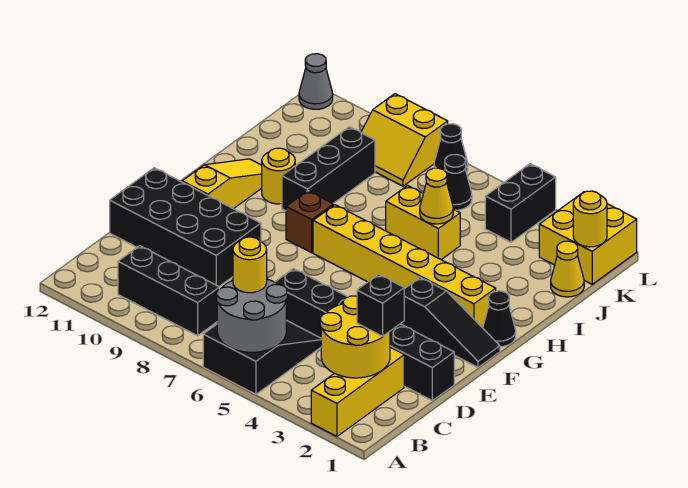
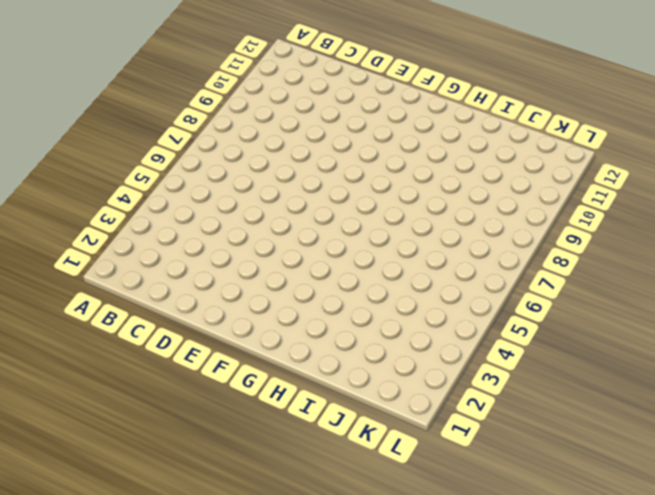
none -> yellow brick A2:C2 level 1
none -> black slope A5:C6 level 1 top A
none -> black brick B8:B10 level 1

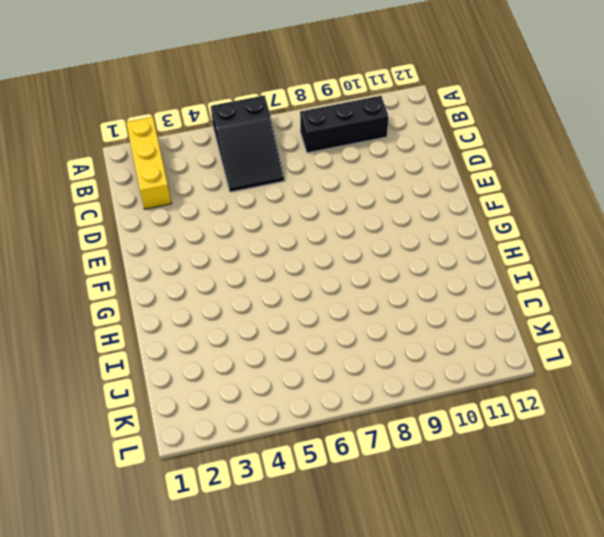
none -> black brick D1:D6 level 1
none -> black brick D9:E12 level 1
none -> black slope F1:F3 level 1 top 3

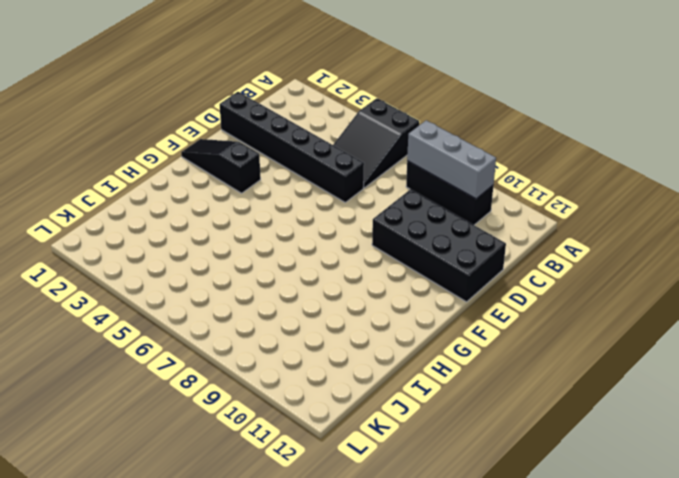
grey brick B8:B10 level 2 -> none
none -> yellow brick A2:C2 level 1
none -> yellow slope F11:H11 level 1 top F
none -> black cone G1 level 1

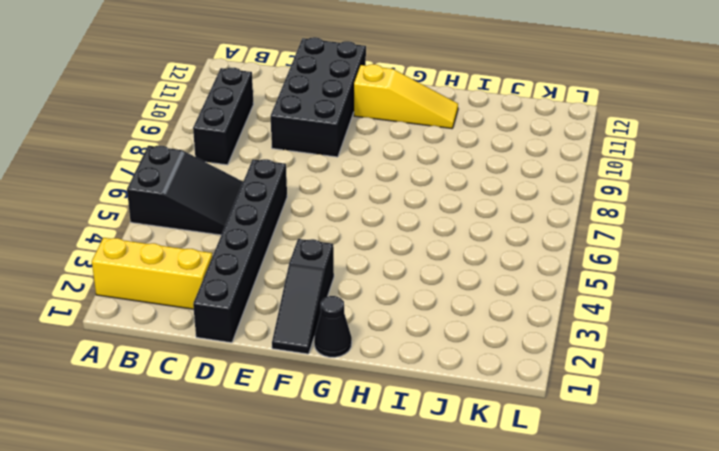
none -> yellow brick G2:G7 level 1
none -> brown brick G8 level 1
none -> black brick H9:J9 level 1

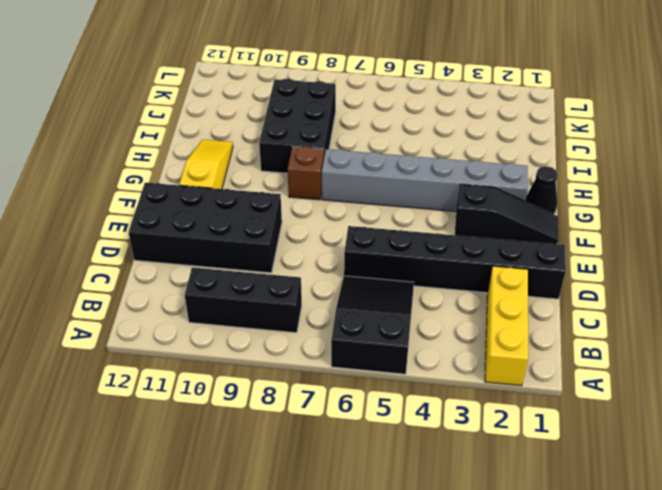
grey brick G2:G7 level 1 -> yellow brick G2:G7 level 1
black brick H8:J9 level 1 -> black brick H9:J9 level 1
none -> yellow round brick H10 level 1
none -> yellow brick I5:I6 level 1
none -> yellow cone J1 level 1

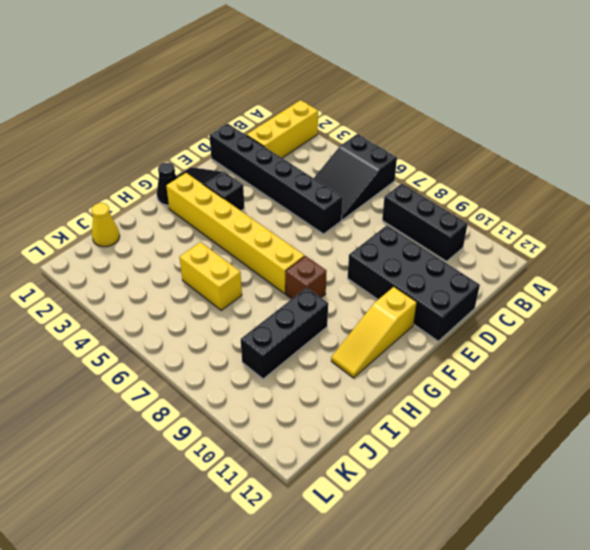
none -> yellow round brick H10 level 1
none -> yellow brick K1:L2 level 1
none -> black brick K4:L4 level 1

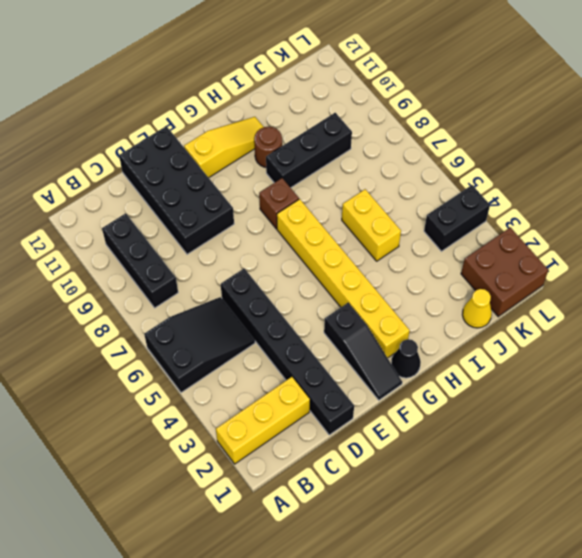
brown round brick H10 level 1 -> yellow round brick H10 level 1
brown brick K1:L2 level 1 -> yellow brick K1:L2 level 1
none -> black cone K6 level 1
none -> yellow slope K8:L9 level 1 top L
none -> black cone L7 level 1

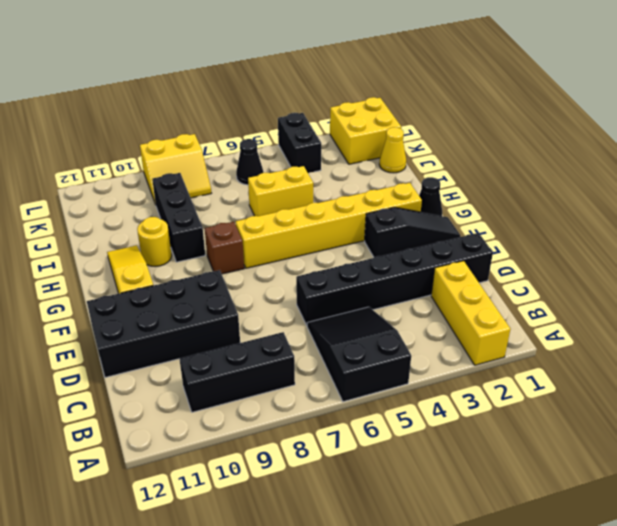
none -> black cone L7 level 1
none -> grey cone L12 level 1
none -> grey round brick A5:B6 level 2

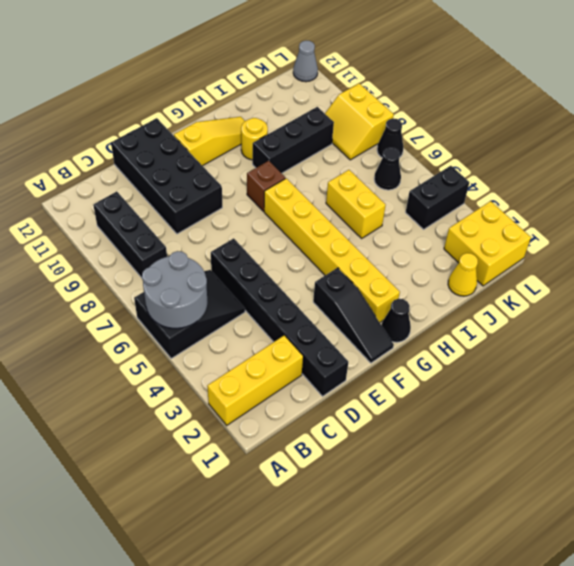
none -> yellow round brick B2:C3 level 2
none -> yellow cone I5 level 2
none -> yellow round brick K1 level 2

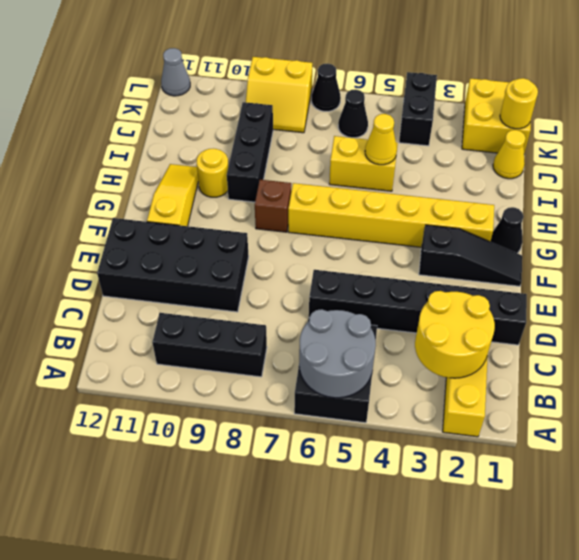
none -> yellow round brick B6 level 3
none -> black brick C2 level 3

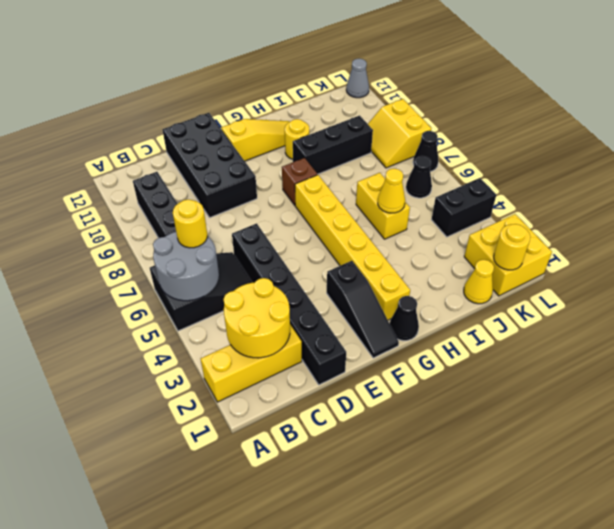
none -> black brick C2 level 3

